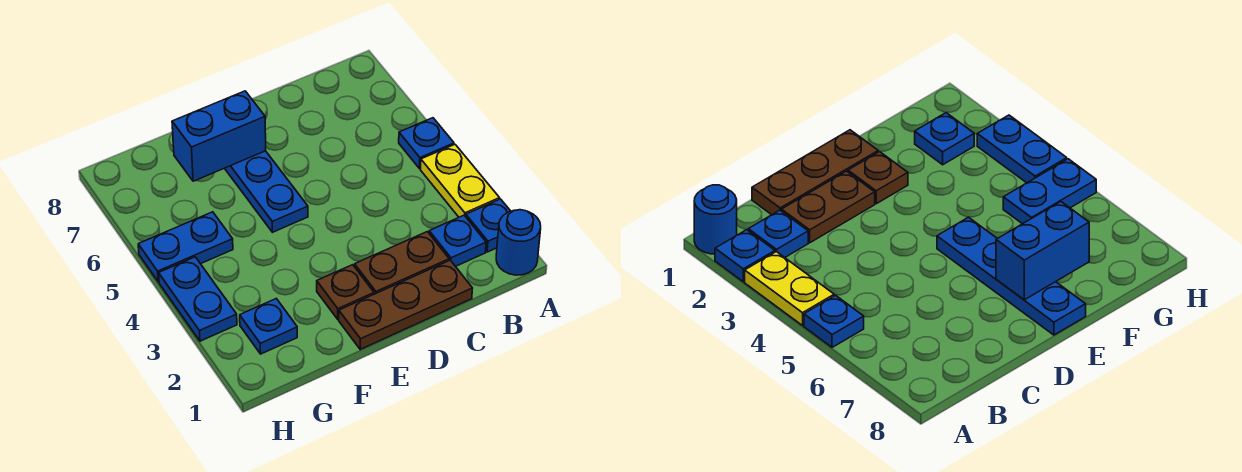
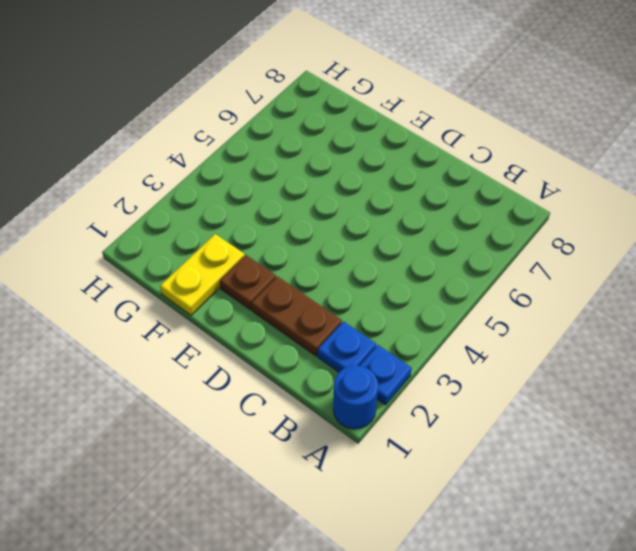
yellow plate F1:F2 level 1 -> yellow plate A3:A4 level 1
none -> blue plate A5 level 1
none -> brown plate C1:E1 level 1
none -> blue plate E5:E8 level 1

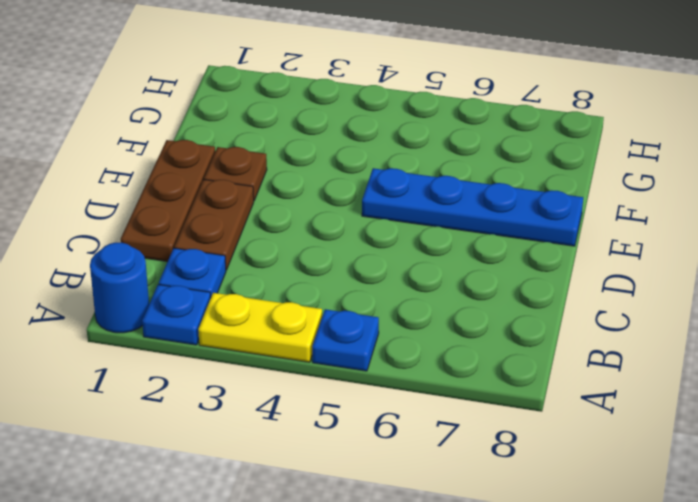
none -> blue plate G2 level 1
none -> blue plate G5:H5 level 1
none -> blue plate H3:H4 level 1

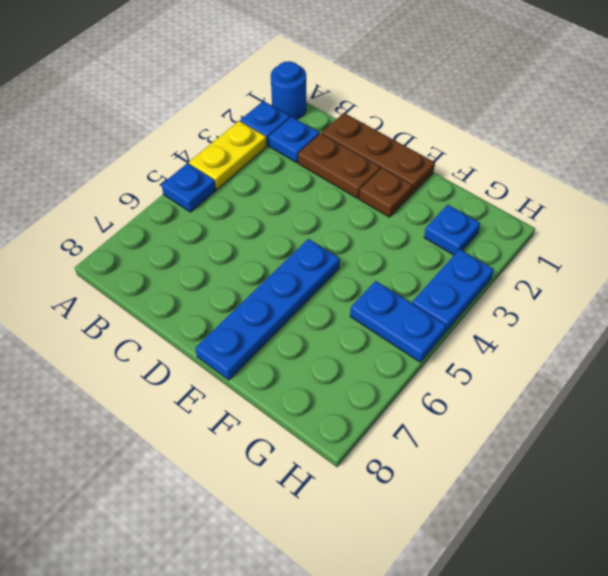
none -> blue brick E7:F7 level 2

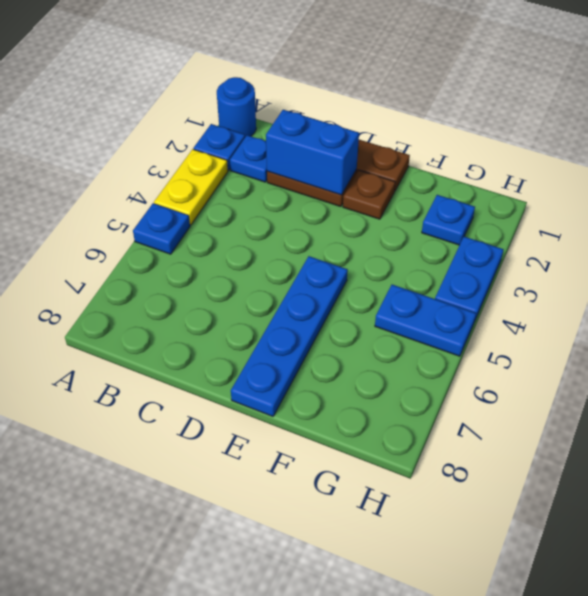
blue brick C2:D2 level 2 -> blue brick E7:F7 level 2

